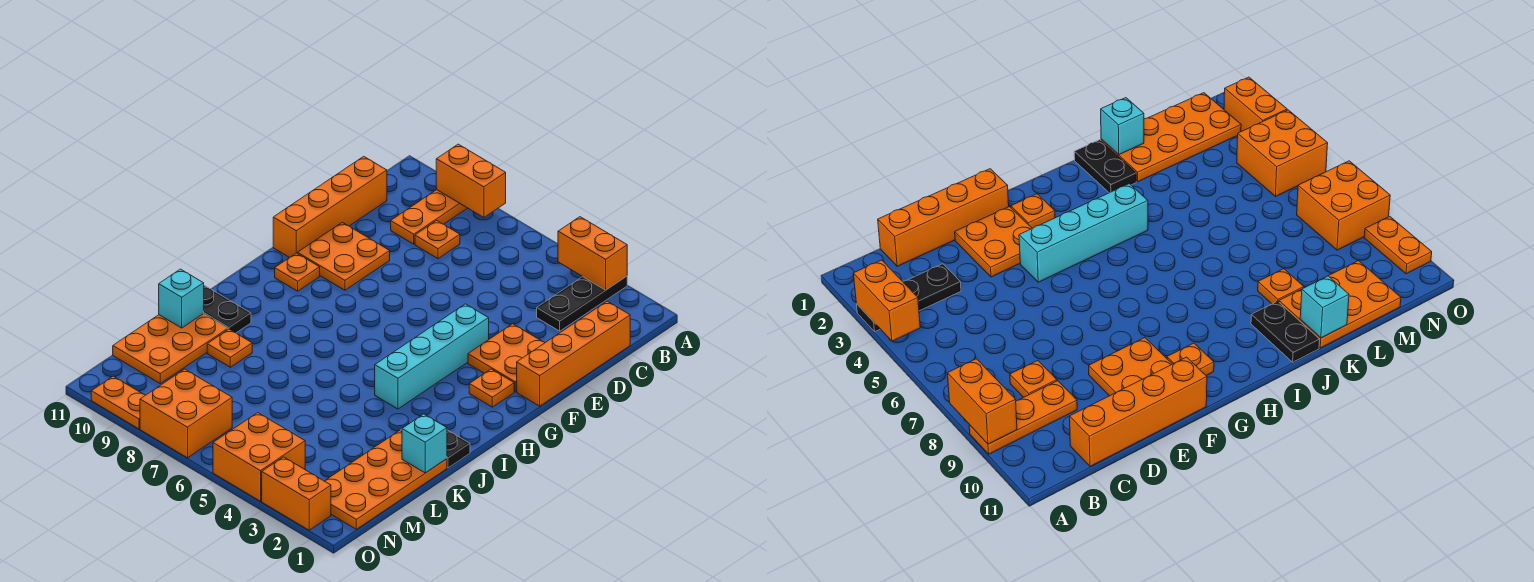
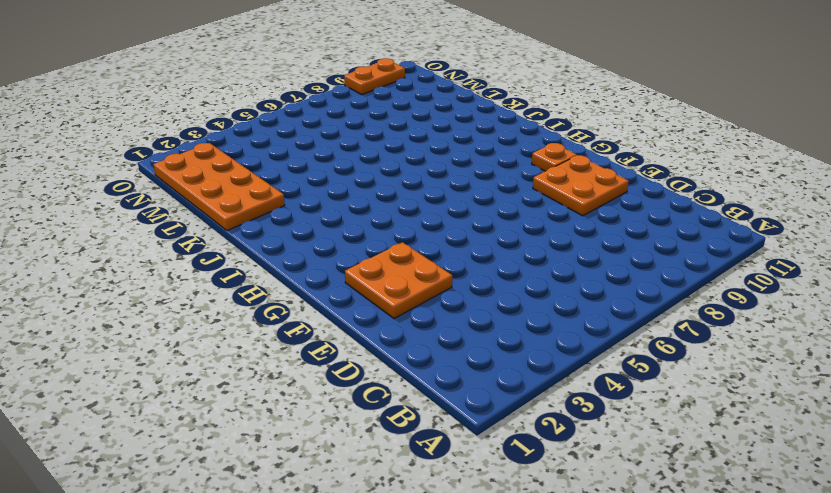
none -> black plate A3:C3 level 1
none -> orange plate A9:C9 level 1
none -> orange brick C1:F1 level 1

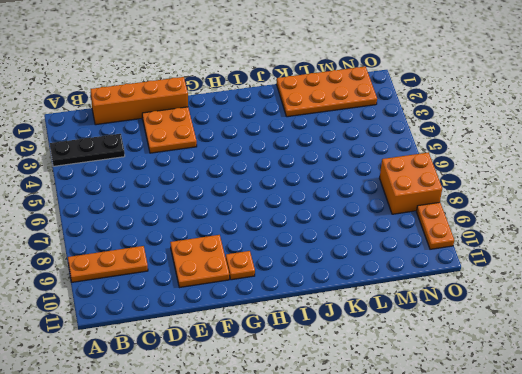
none -> orange plate C8 level 1
none -> orange brick C11:F11 level 1
none -> cyan brick F4:I4 level 1

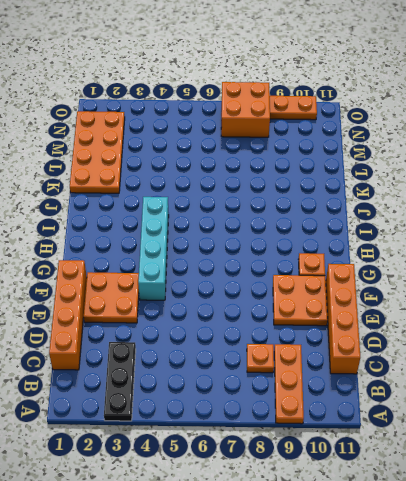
none -> orange plate G2 level 1
none -> black plate J1:J2 level 1
none -> black plate J10:J11 level 1

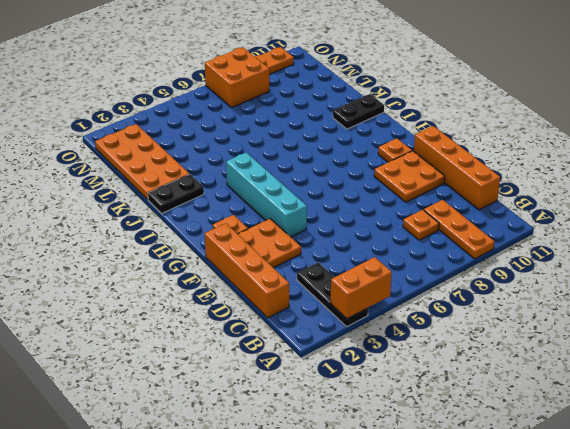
none -> orange plate K9 level 1
none -> orange plate K10:M11 level 1
none -> orange brick N4:O5 level 1

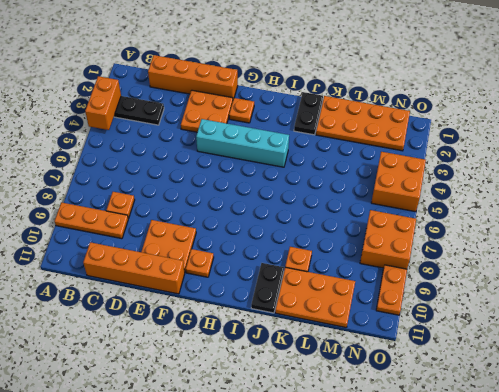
none -> orange brick O2:O3 level 1
none -> orange brick A8:A9 level 2
none -> cyan brick K1 level 2

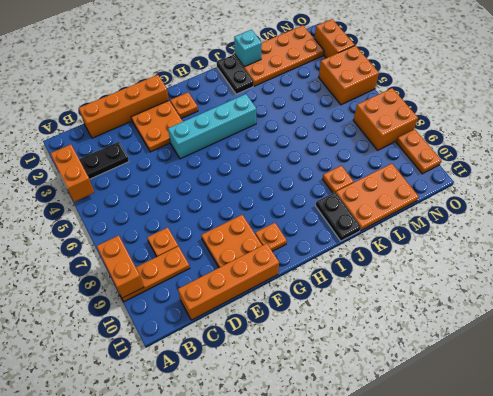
none -> cyan brick K11 level 2

